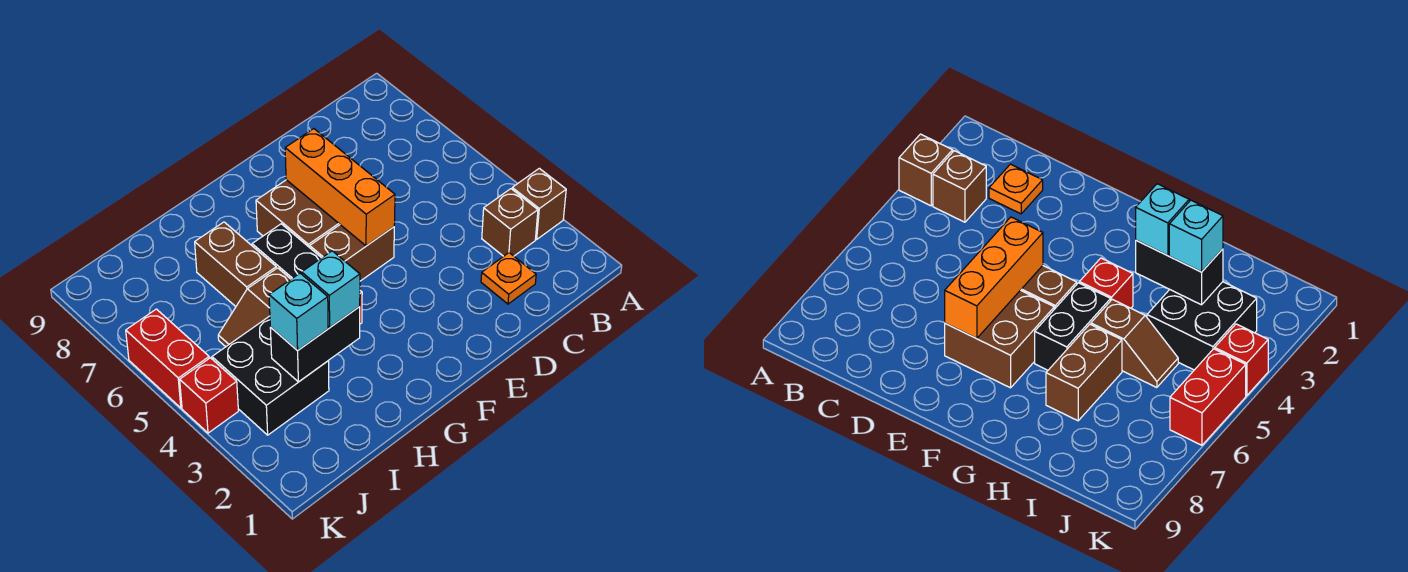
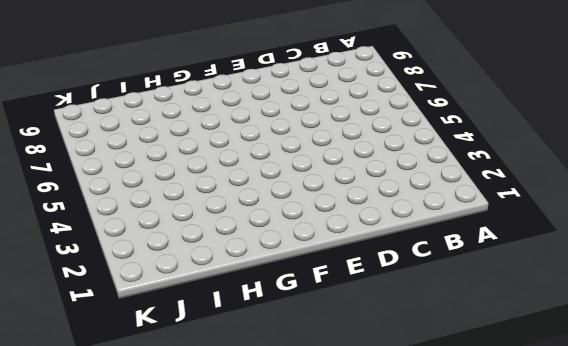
none -> brown brick A3 level 1
none -> brown brick B3 level 1
none -> orange plate C2 level 1

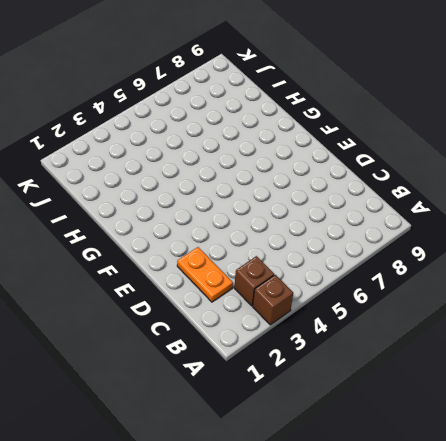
orange plate C2:D2 level 1 -> orange plate C2 level 1
none -> brown brick E5:F5 level 1
none -> brown brick E6:F7 level 1
none -> red brick G4 level 1

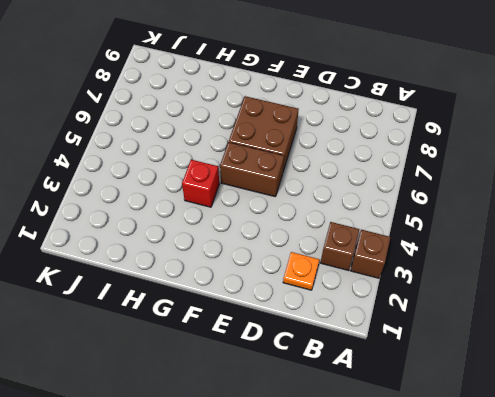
none -> black brick G5:G6 level 1
none -> brown slope H5:I5 level 1 top H
none -> brown brick H6:H7 level 1

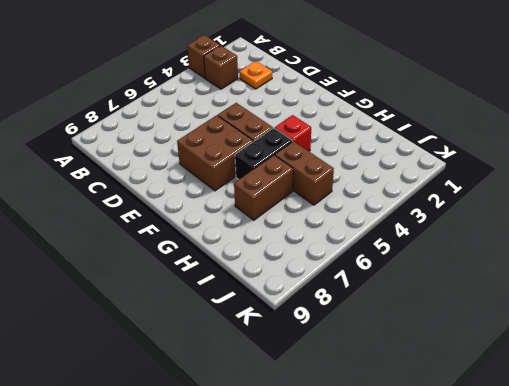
brown brick H5:I5 level 1 -> brown slope H5:I5 level 1 top H
none -> black brick I3:J4 level 1
none -> red brick K4 level 1
none -> red brick K5:K6 level 1

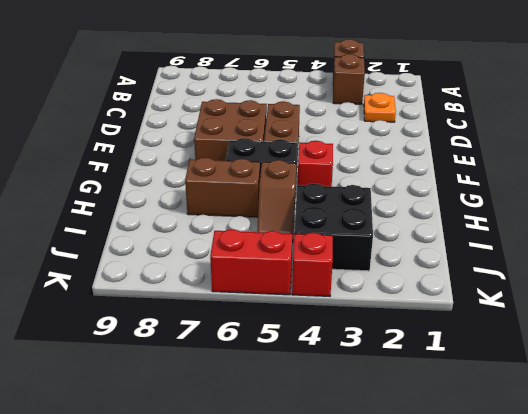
none -> orange brick E5:E7 level 2
none -> black brick H3:I3 level 2
none -> cyan brick H3 level 3

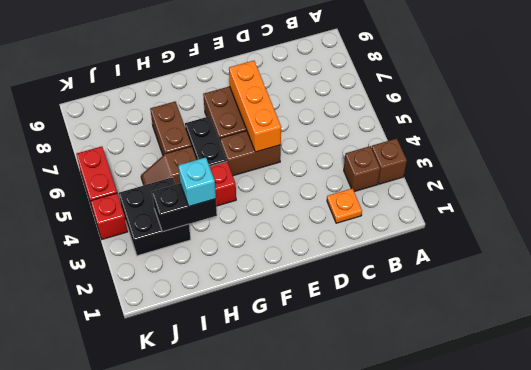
none -> cyan brick I3 level 3

